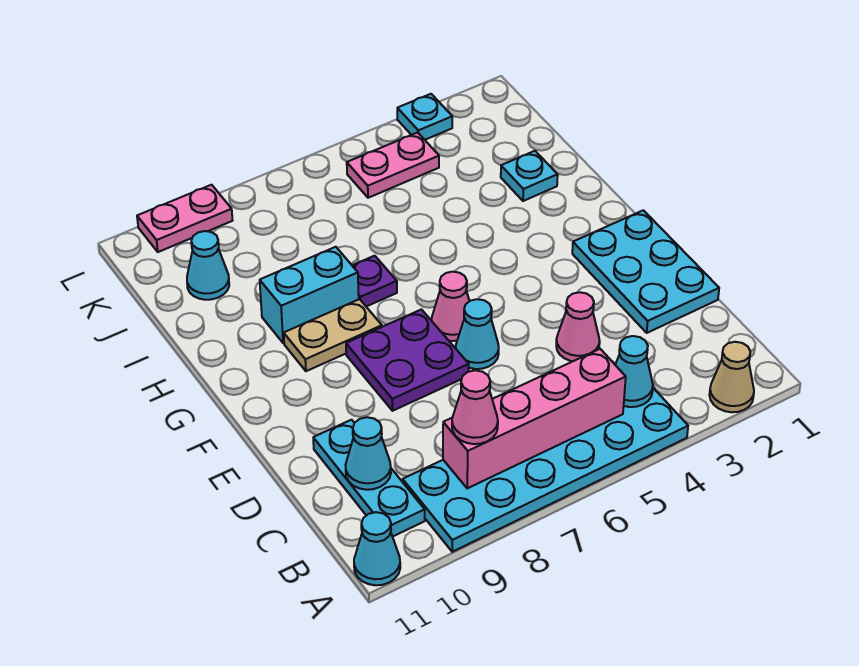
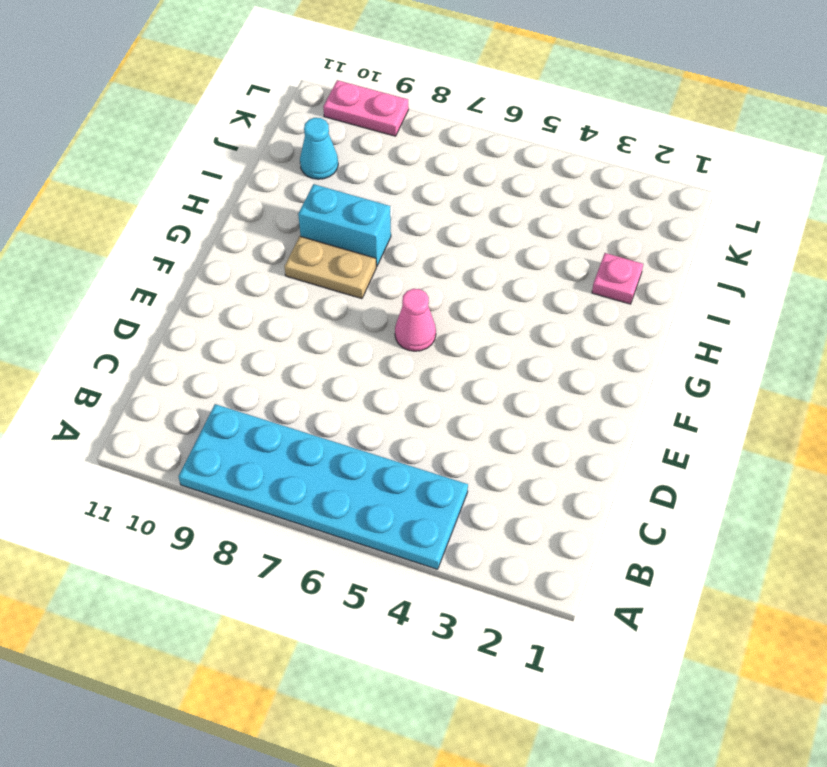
pink plate I2 level 1 -> cyan plate I2 level 1
none -> tan cone A2 level 1
none -> cyan cone A11 level 1
none -> cyan plate B10:D10 level 1

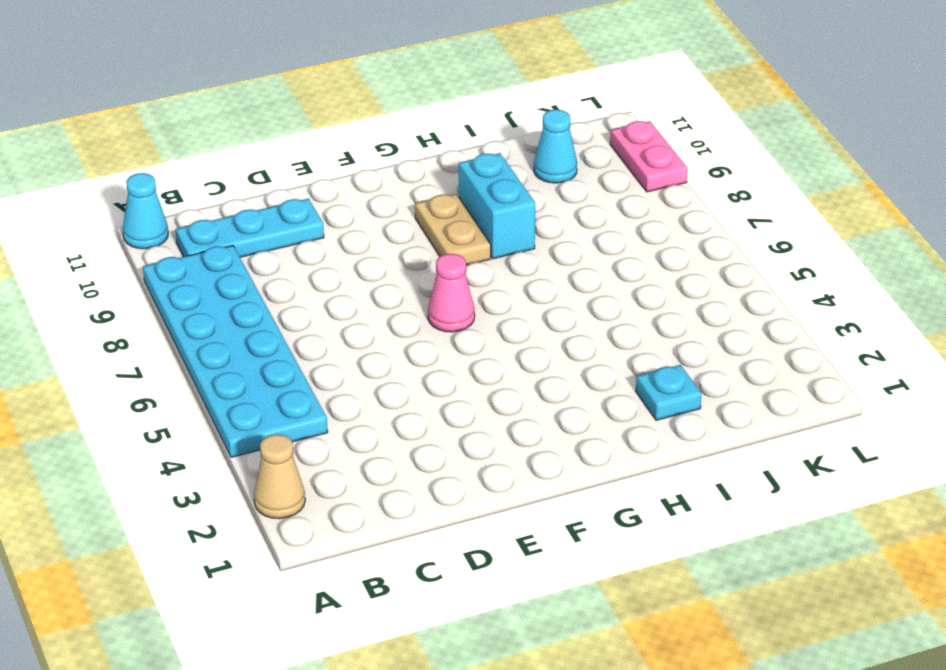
none -> cyan plate D1:F2 level 1
none -> pink cone D4 level 1
none -> cyan cone E6 level 1

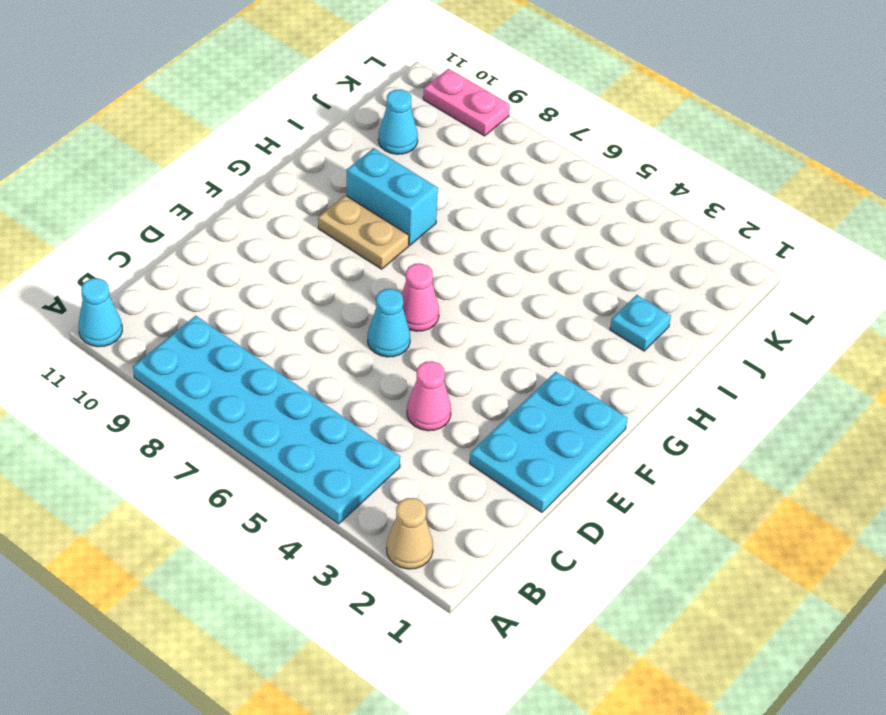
none -> cyan plate B10:D10 level 1
none -> purple plate E7:F8 level 1
none -> purple plate H7 level 1

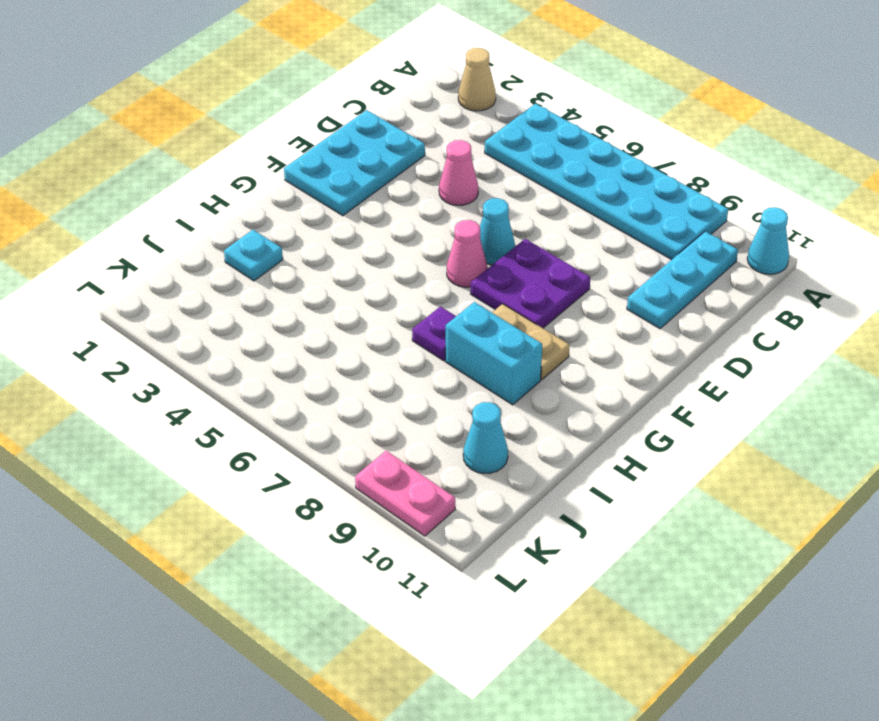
none -> pink plate K4:K5 level 1
none -> cyan plate L3 level 1
none -> cyan cone B4 level 2

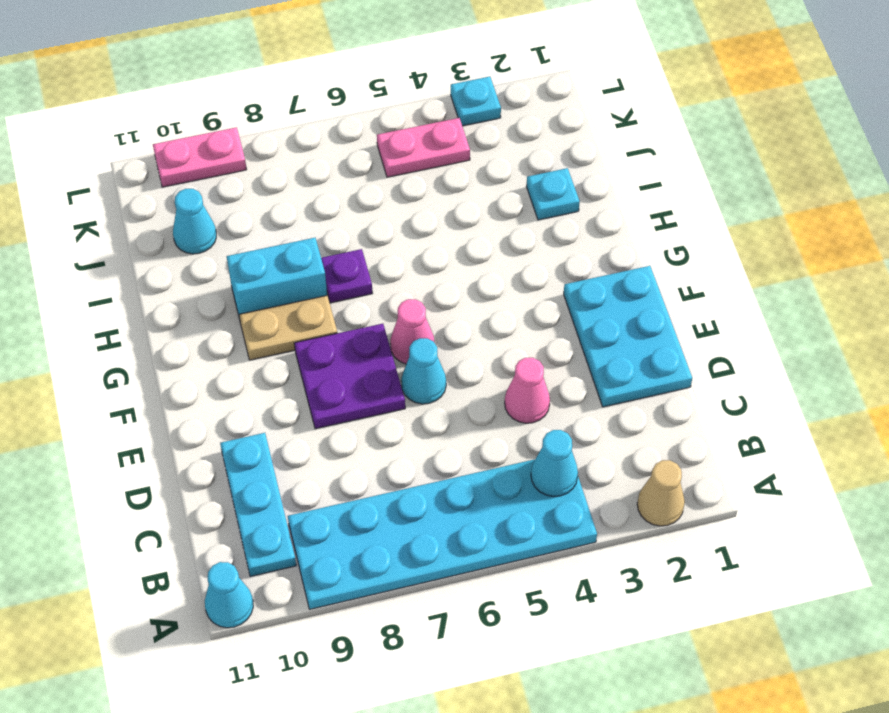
none -> pink brick B5:B8 level 2
none -> cyan cone C10 level 2
none -> pink cone B8 level 3

